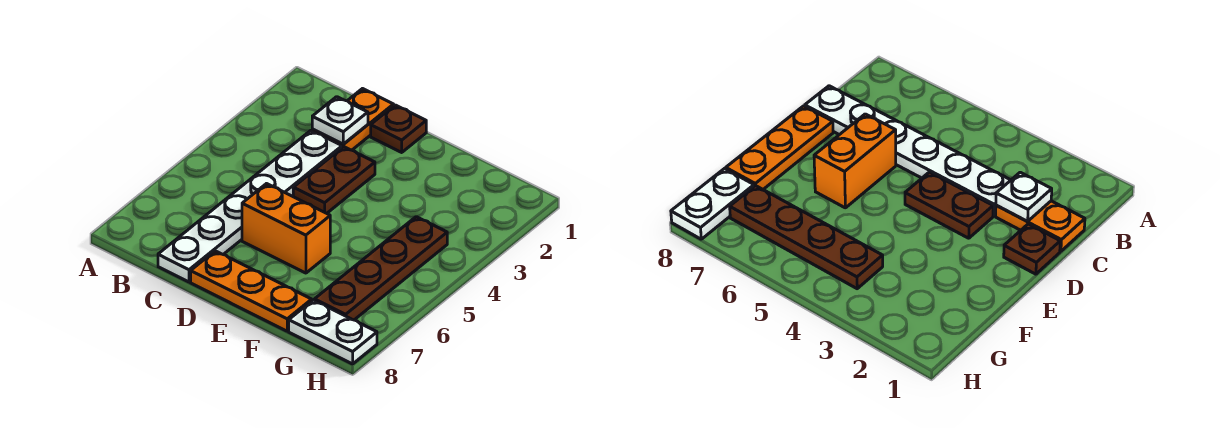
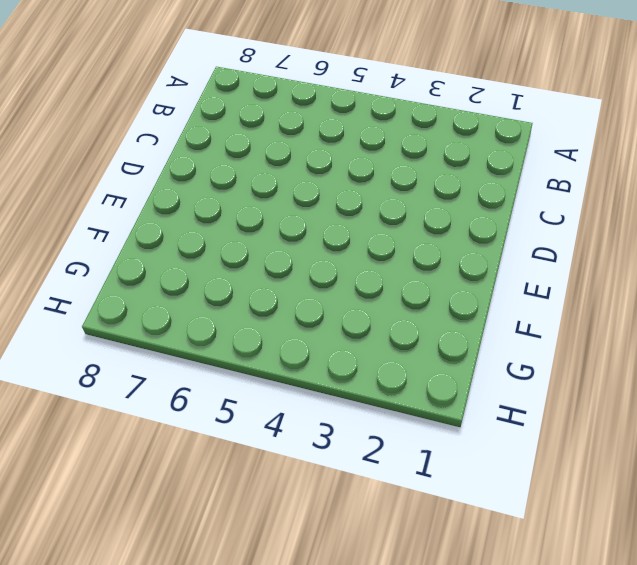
none -> orange plate C1:C2 level 1
none -> white plate C3:C8 level 1

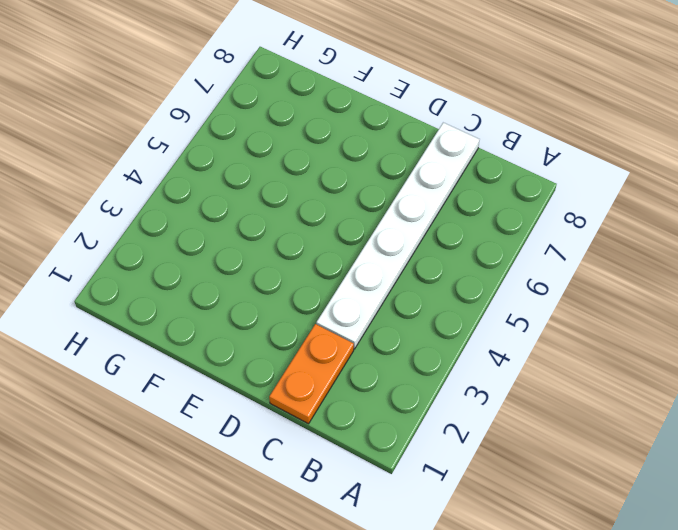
none -> brown plate D1 level 1
none -> brown plate D3:D4 level 1

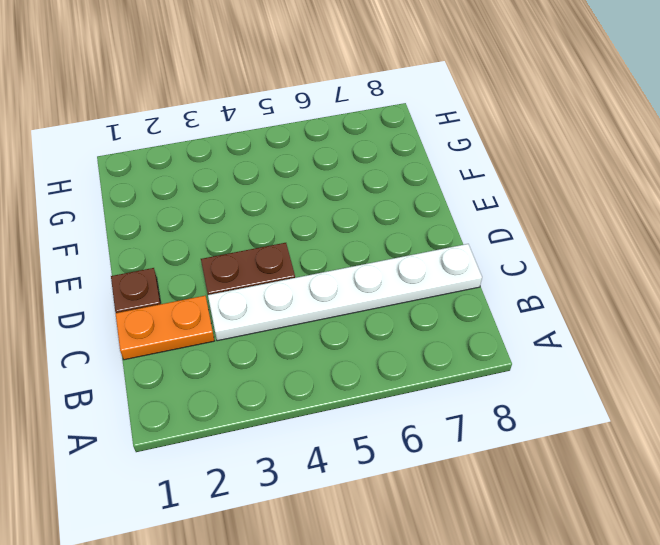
none -> orange brick D6:E6 level 1
none -> orange plate D8:F8 level 1

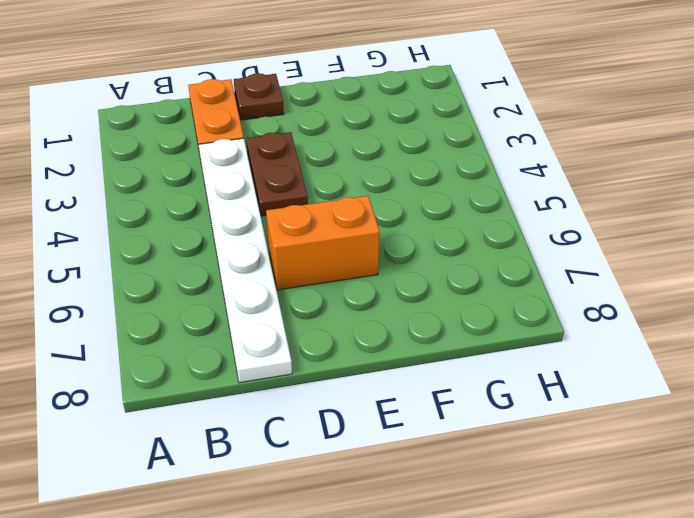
none -> orange plate D8:F8 level 1
none -> brown plate G4:G7 level 1

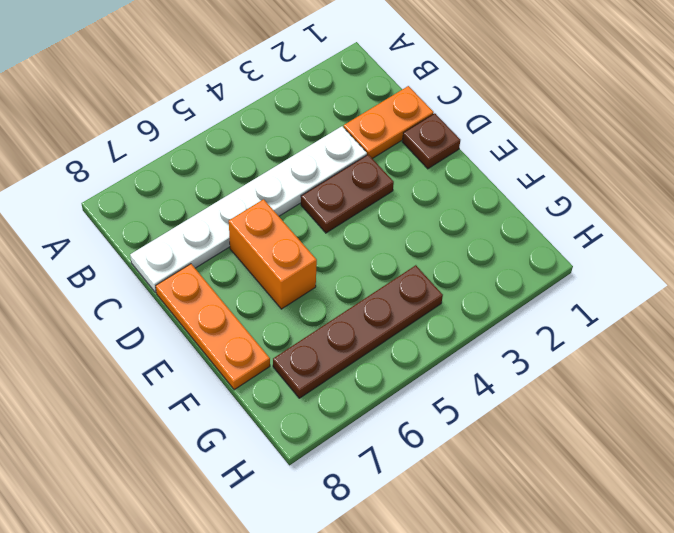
none -> white plate G8:H8 level 1
none -> white plate C2 level 2

